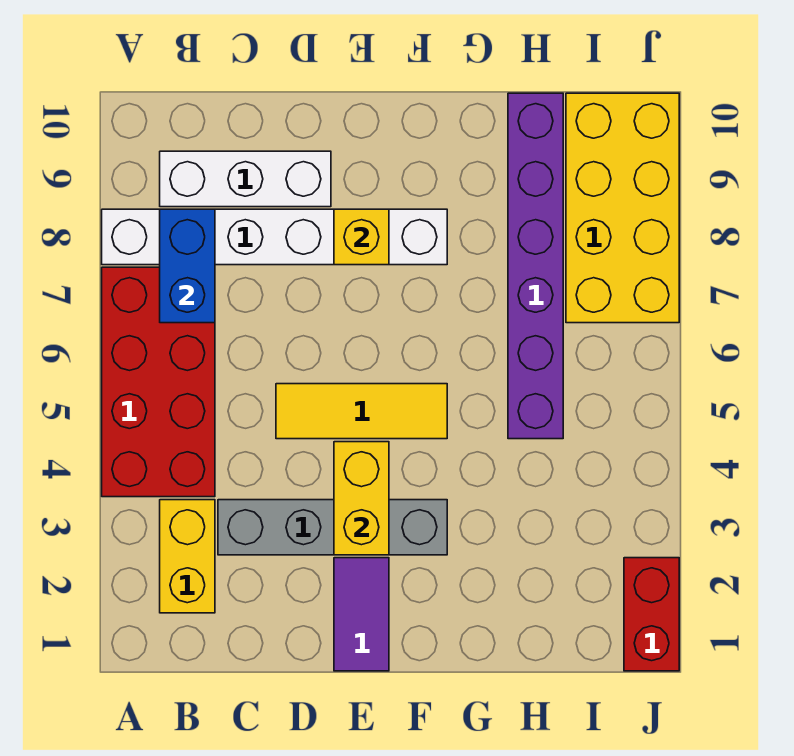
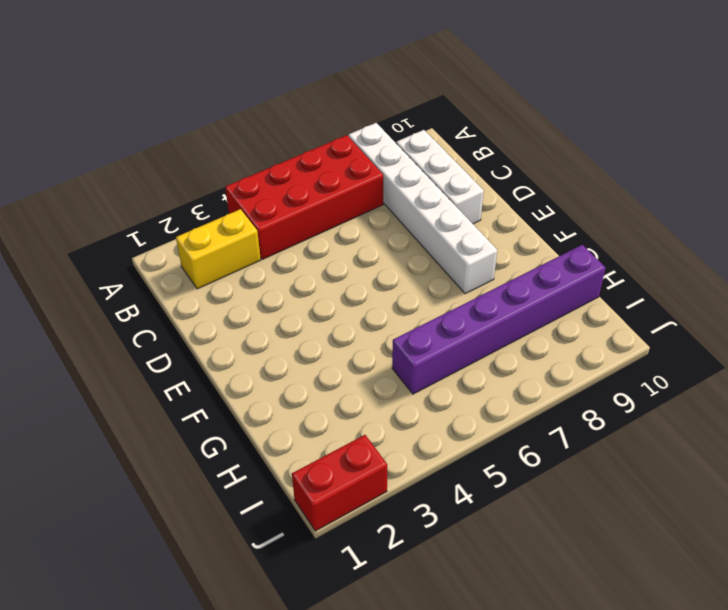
none -> grey brick C3:F3 level 1
none -> yellow tile D5:F5 level 1
none -> purple tile E1:E2 level 1

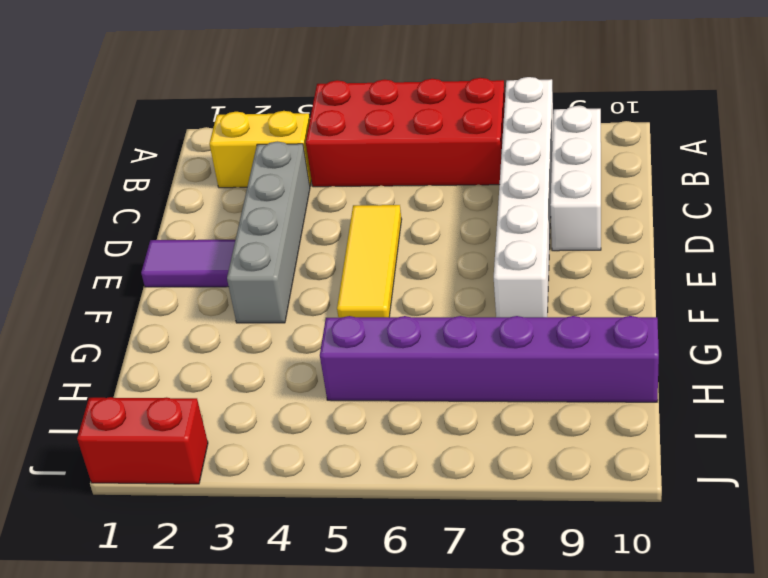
none -> yellow brick I7:J10 level 1
none -> blue brick B7:B8 level 2
none -> yellow brick E3:E4 level 2

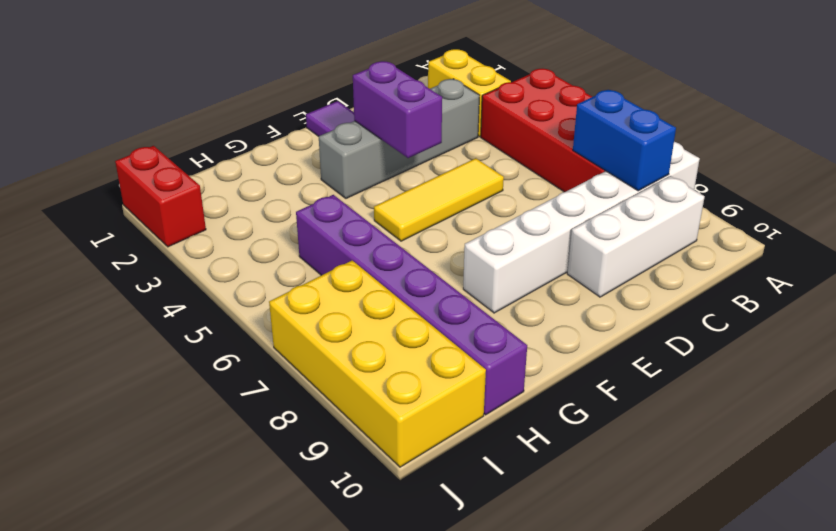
purple brick E3:E4 level 2 -> yellow brick E3:E4 level 2
none -> yellow brick E8 level 2

